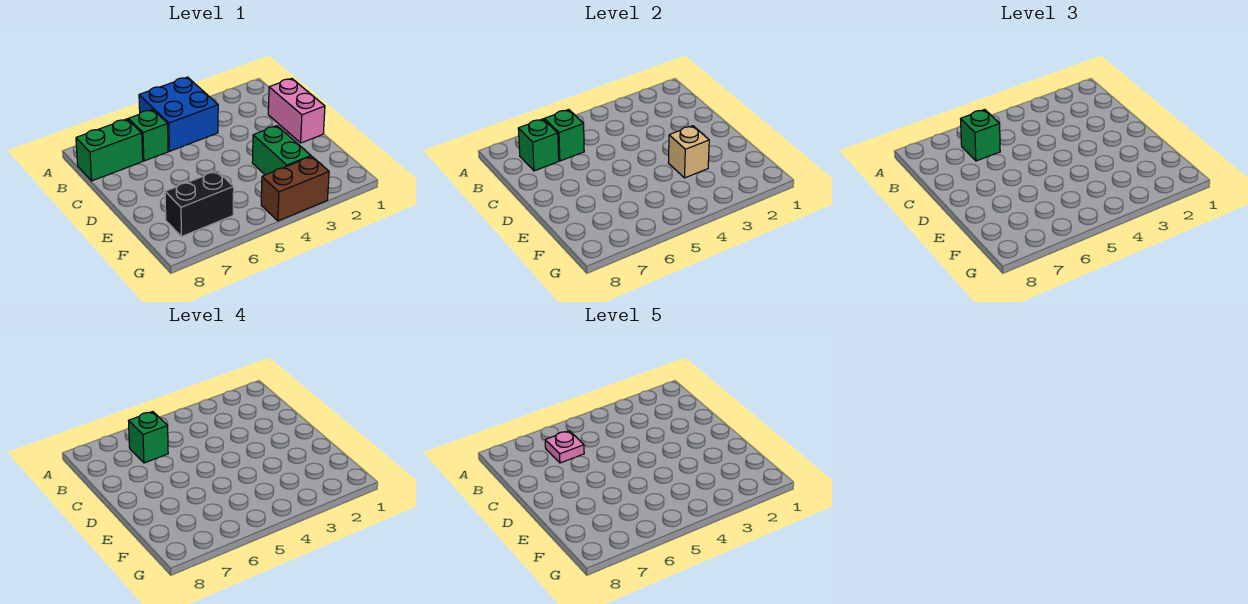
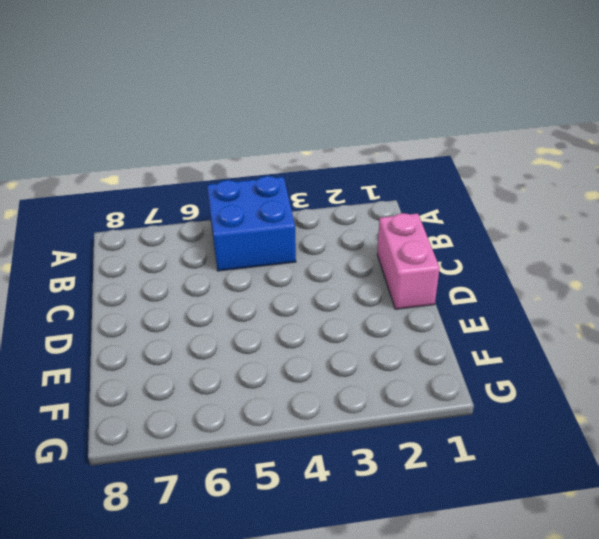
none -> green brick B6 level 1
none -> green brick B7:B8 level 1
none -> green brick E3:F3 level 1

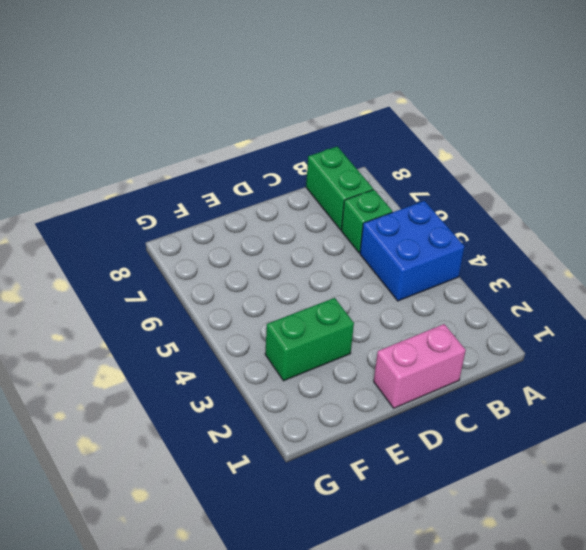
none -> black brick F6:F7 level 1
none -> brown brick G3:G4 level 1
none -> green brick B6 level 2

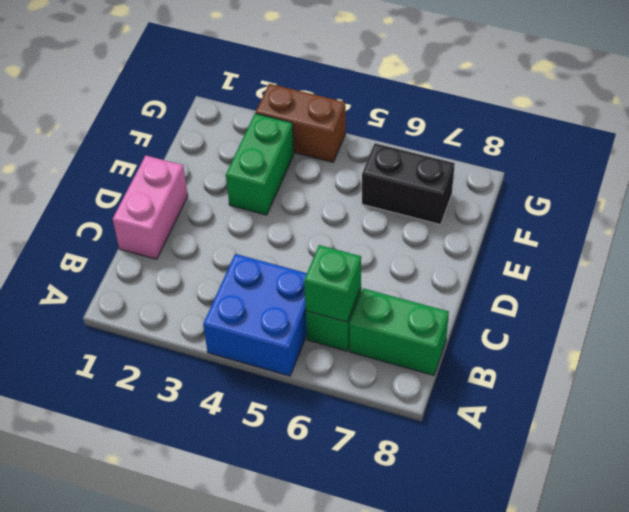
none -> green brick B7 level 2
none -> tan brick E3 level 2
none -> green brick B6 level 3

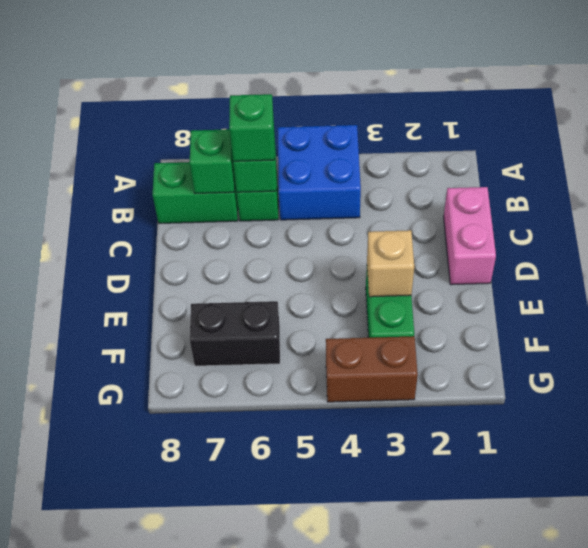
none -> green brick B6 level 4
none -> pink plate B6 level 5

